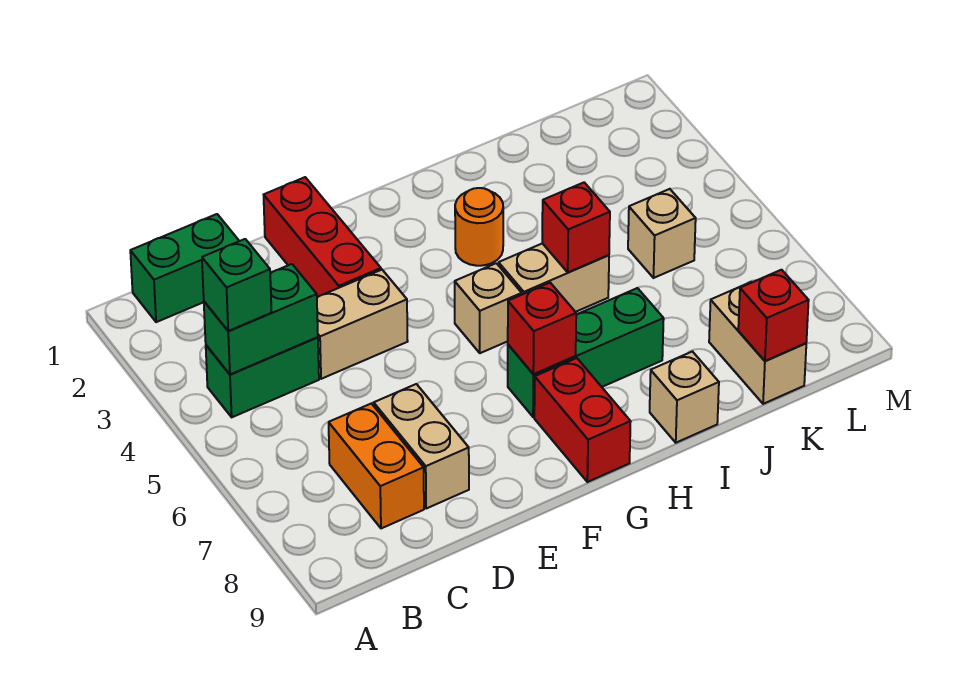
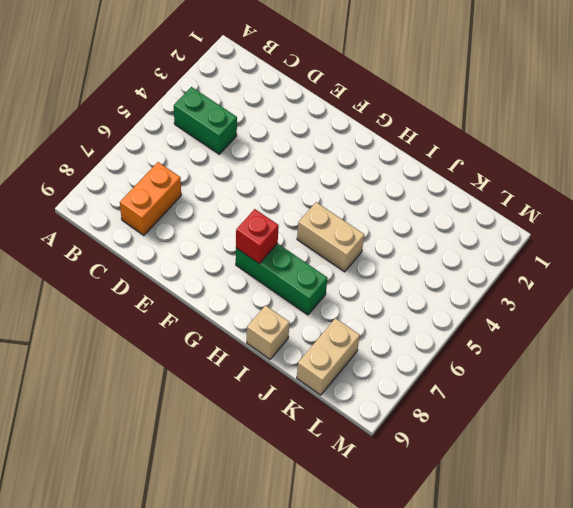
none -> green brick B1:C1 level 1
none -> tan brick D4:E4 level 1
none -> tan brick D7:D8 level 1

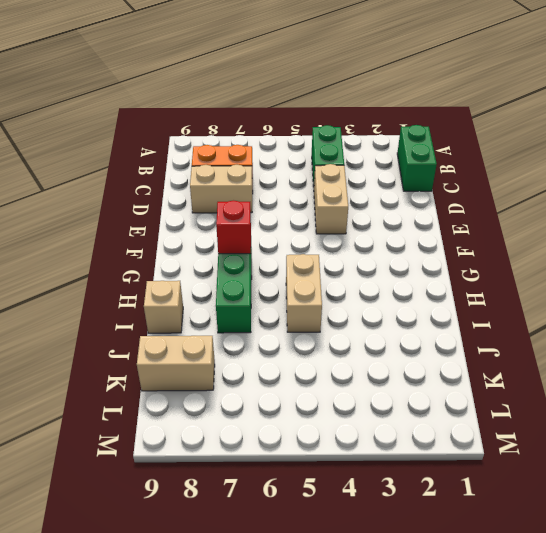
none -> red brick E1:E3 level 1
none -> tan brick G5 level 1
none -> red brick G8:G9 level 1

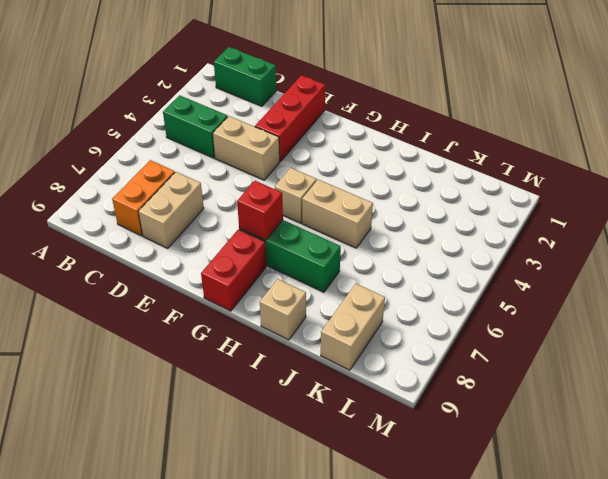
none -> orange round brick H3 level 1
none -> tan brick K5 level 1
none -> green brick B4:C4 level 2

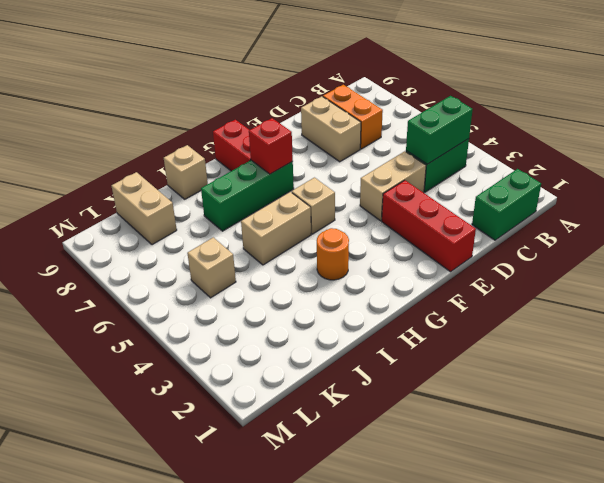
none -> red brick I5 level 2
none -> red brick K9 level 2
none -> green brick B4 level 3

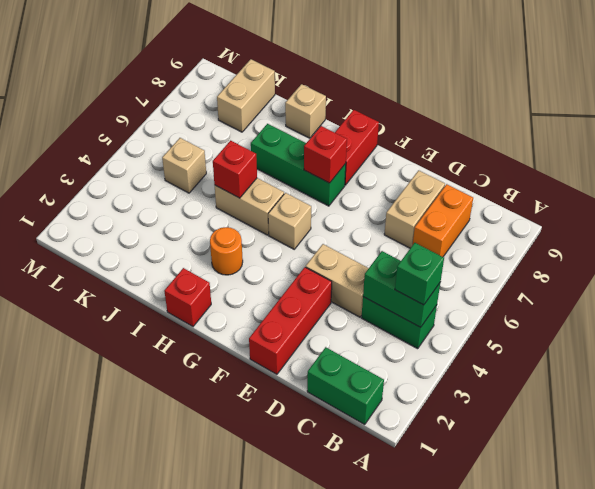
red brick H1 level 1 -> red brick K9 level 2

